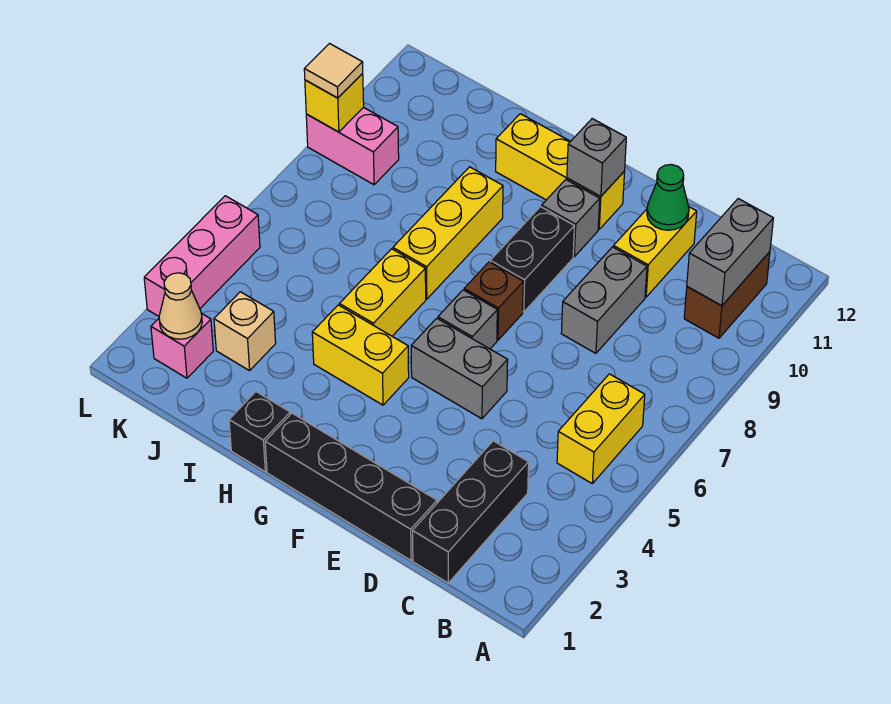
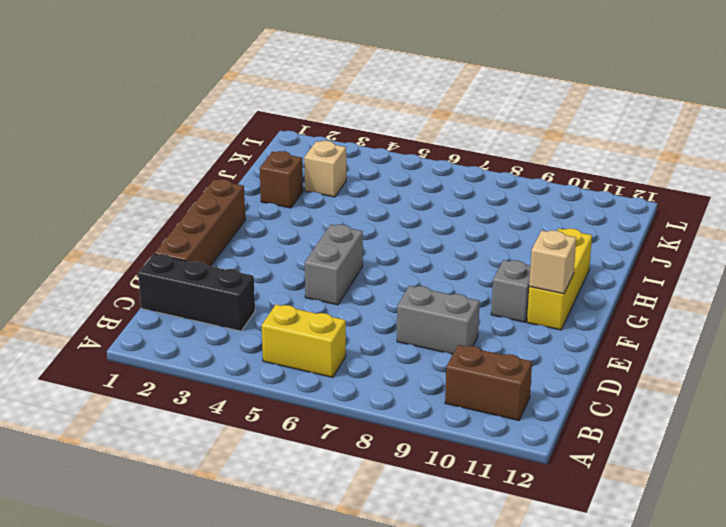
brown brick D1:G1 level 1 -> black brick D1:G1 level 1
tan brick F11 level 2 -> grey brick F11 level 2
brown brick I2 level 1 -> brown brick F7 level 1
none -> yellow brick D10:D11 level 1
none -> grey brick F6 level 1
none -> black brick F8:F9 level 1

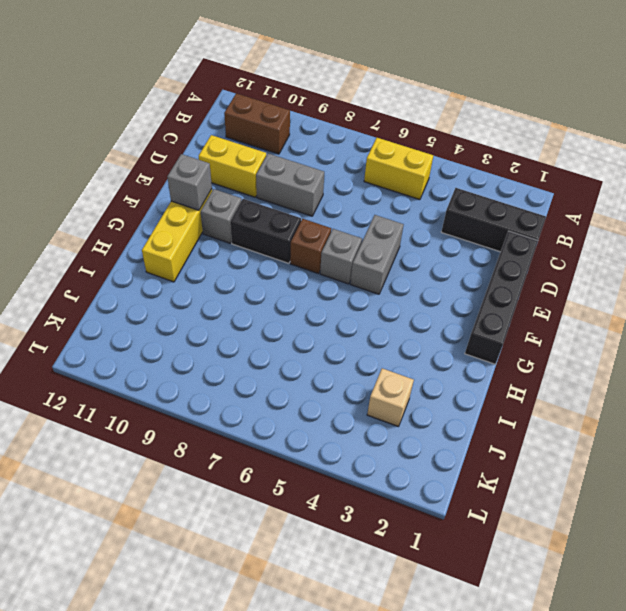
none -> yellow brick G4:H4 level 1
none -> black brick H1 level 1
none -> yellow brick H5:H6 level 1

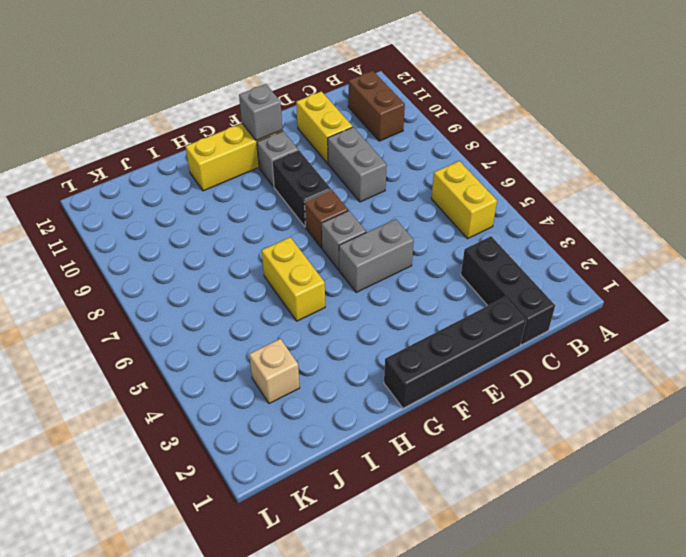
none -> yellow brick G4:H4 level 1
none -> black brick H1 level 1
none -> yellow brick H7:H9 level 1

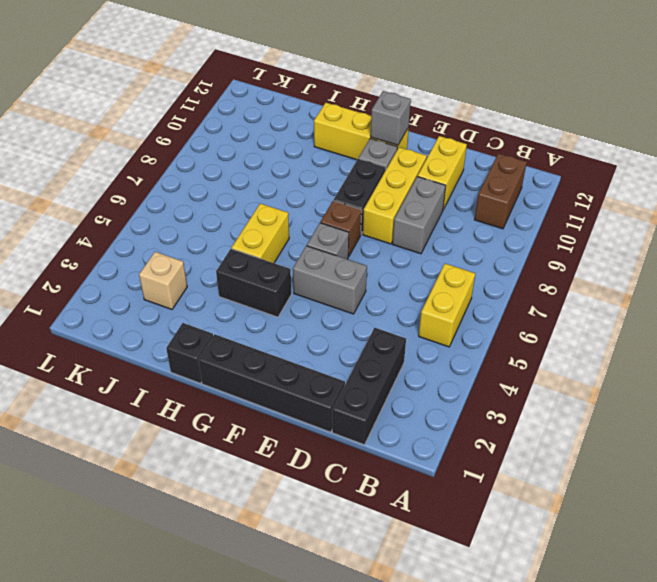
yellow brick E8:E10 level 1 -> yellow brick H7:H9 level 1
black brick G4:H4 level 1 -> yellow brick G4:H4 level 1
none -> pink brick K2 level 1
none -> pink brick K9:L9 level 1
none -> pink brick L3:L5 level 1

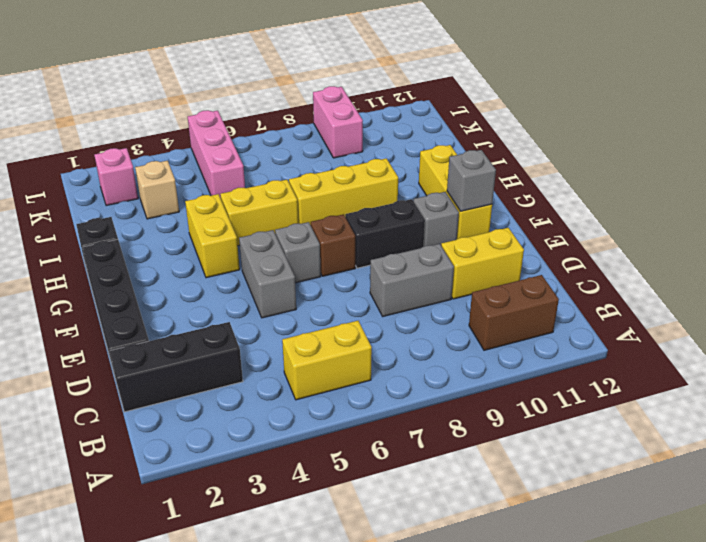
pink brick J5:L5 level 1 -> pink brick L3:L5 level 1
none -> grey brick B10:B11 level 2
none -> green cone D11 level 2
none -> tan cone K2 level 2

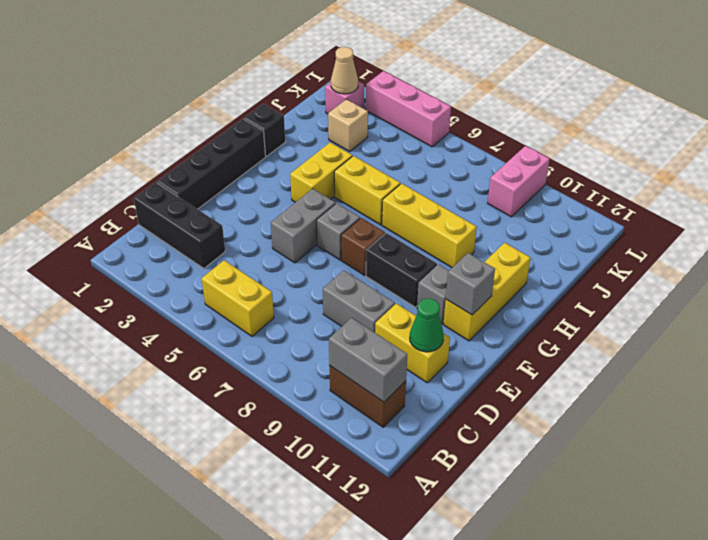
none -> yellow brick L9 level 2
none -> tan tile L9 level 3

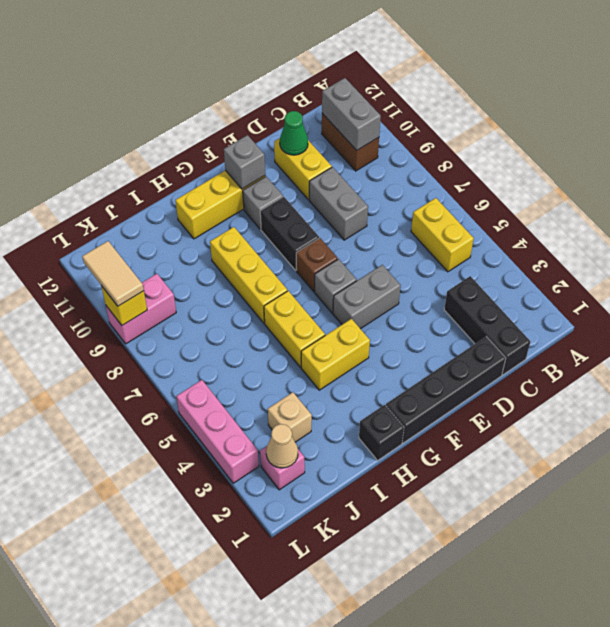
tan tile L9:L10 level 3 -> tan tile L9 level 3

